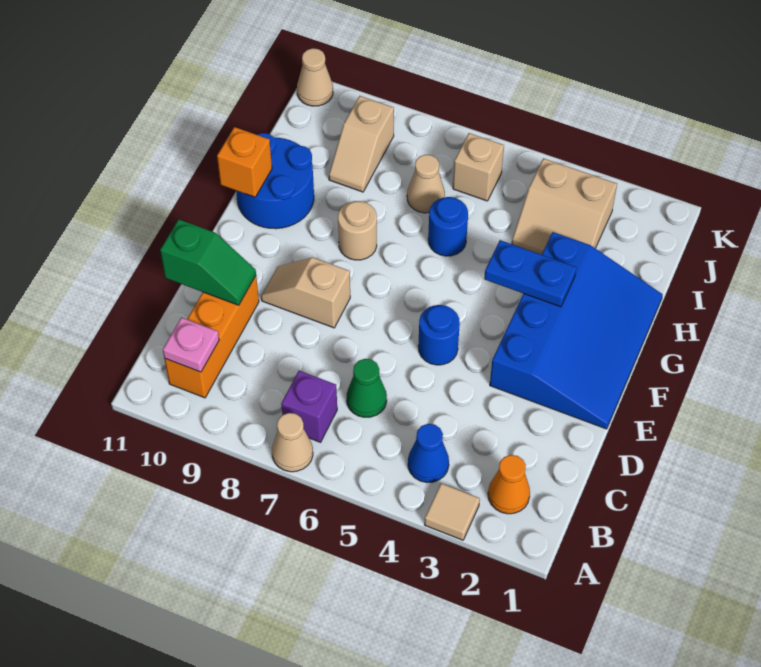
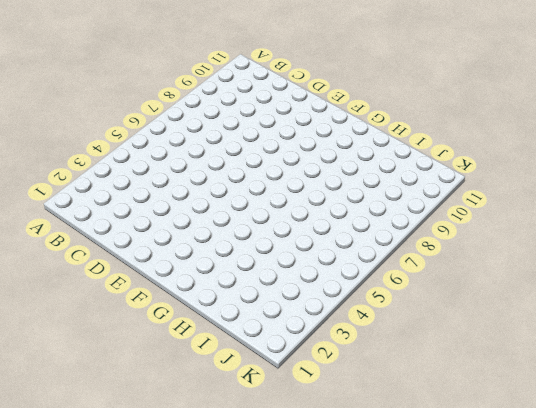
none -> tan tile A3 level 1
none -> tan cone A7 level 1
none -> orange cone B2 level 1

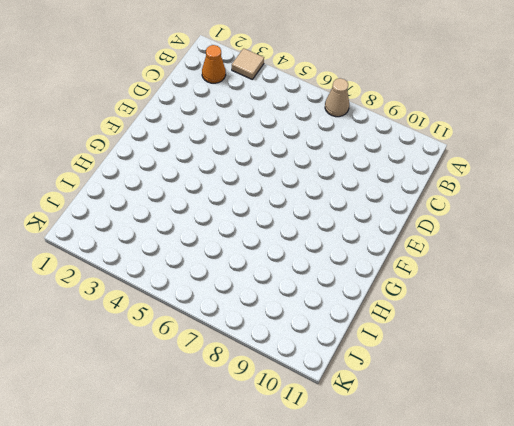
none -> blue cone B4 level 1
none -> purple brick B7 level 1
none -> orange brick B10:D10 level 1

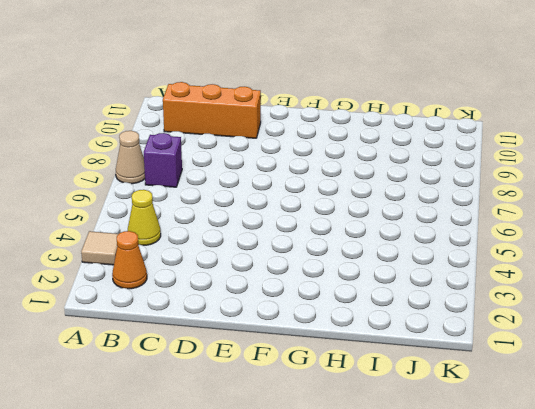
yellow cone B4 level 1 -> blue cone B4 level 1
none -> green cone C6 level 1
none -> blue slope E1:H3 level 1 top 3
none -> blue round brick E5 level 1

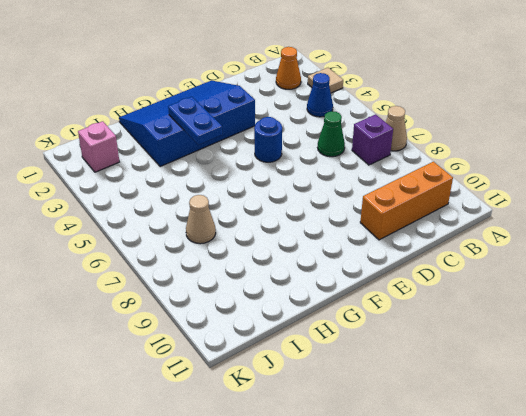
pink brick J2 level 1 -> none
none -> tan slope E8:E9 level 1 top 8
none -> tan round brick G8 level 1
none -> blue round brick G10:H11 level 1

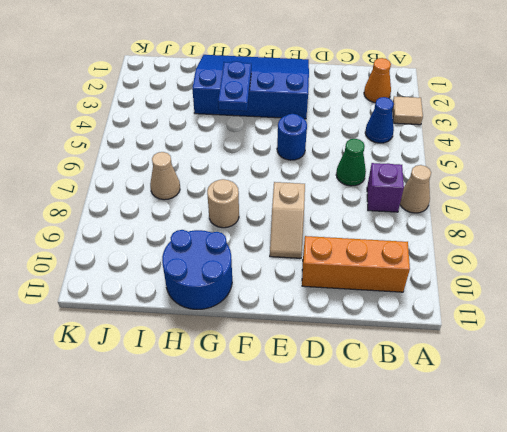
none -> blue round brick H6 level 1
none -> tan slope I3:J4 level 1 top J
none -> tan slope I9:J9 level 1 top J

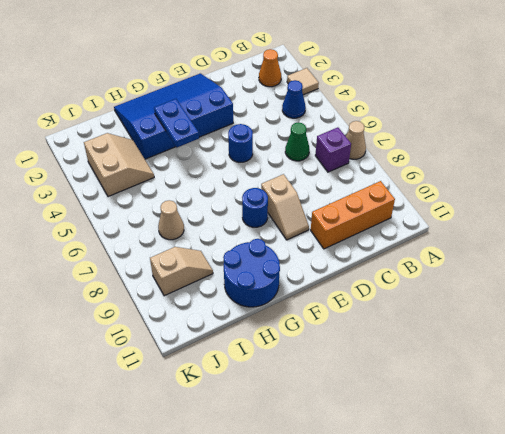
blue round brick F8 level 1 -> blue round brick H6 level 1
none -> tan round brick G8 level 1
none -> tan brick J6 level 1
none -> tan cone K11 level 1

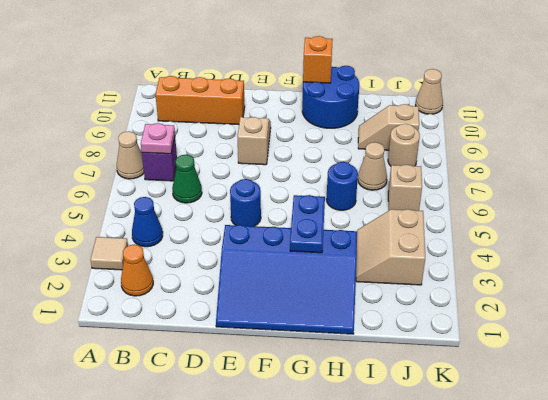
pink plate B7 level 2 -> pink plate B10 level 2
tan round brick J8 level 1 -> tan round brick G8 level 1
none -> green slope D10:D11 level 2 top 11

